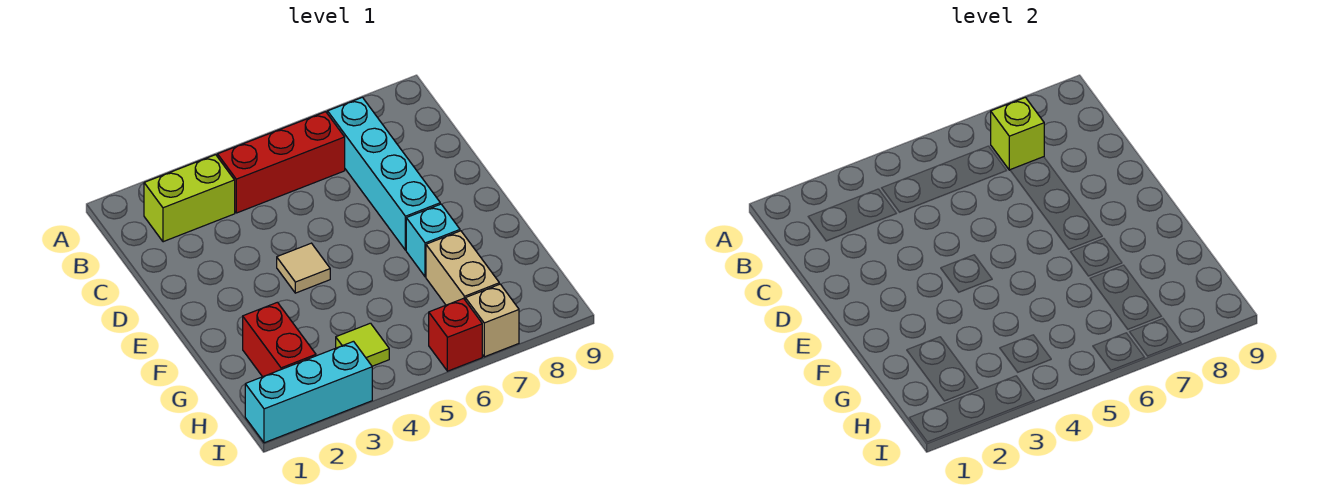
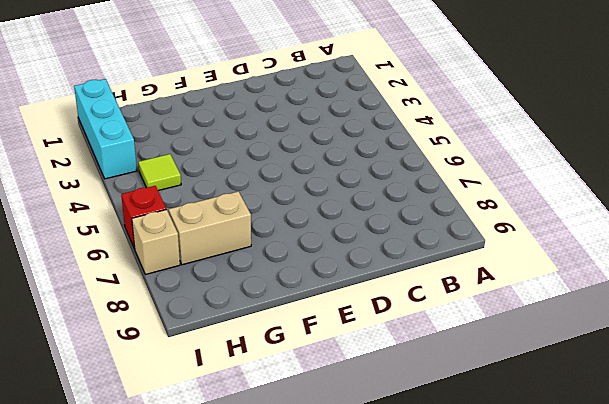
none -> lime brick B2:B3 level 1
none -> red brick B4:B6 level 1
none -> cyan brick B7:E7 level 1

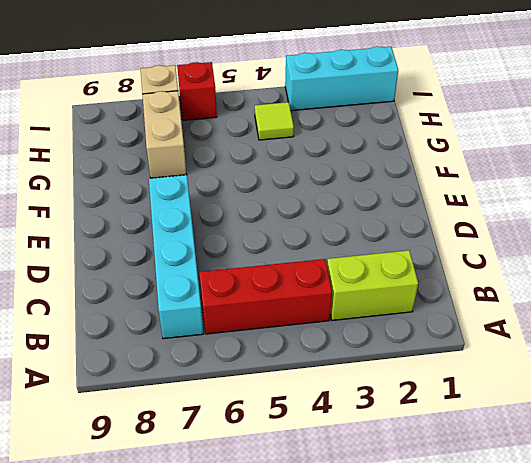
none -> tan tile E4 level 1
none -> cyan brick F7 level 1
none -> red brick G2:H2 level 1

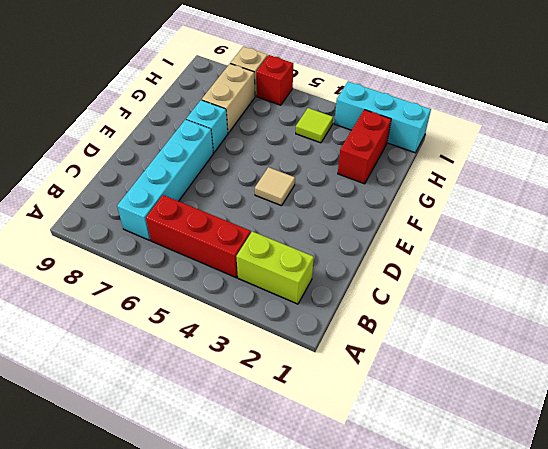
none -> lime brick B7 level 2

